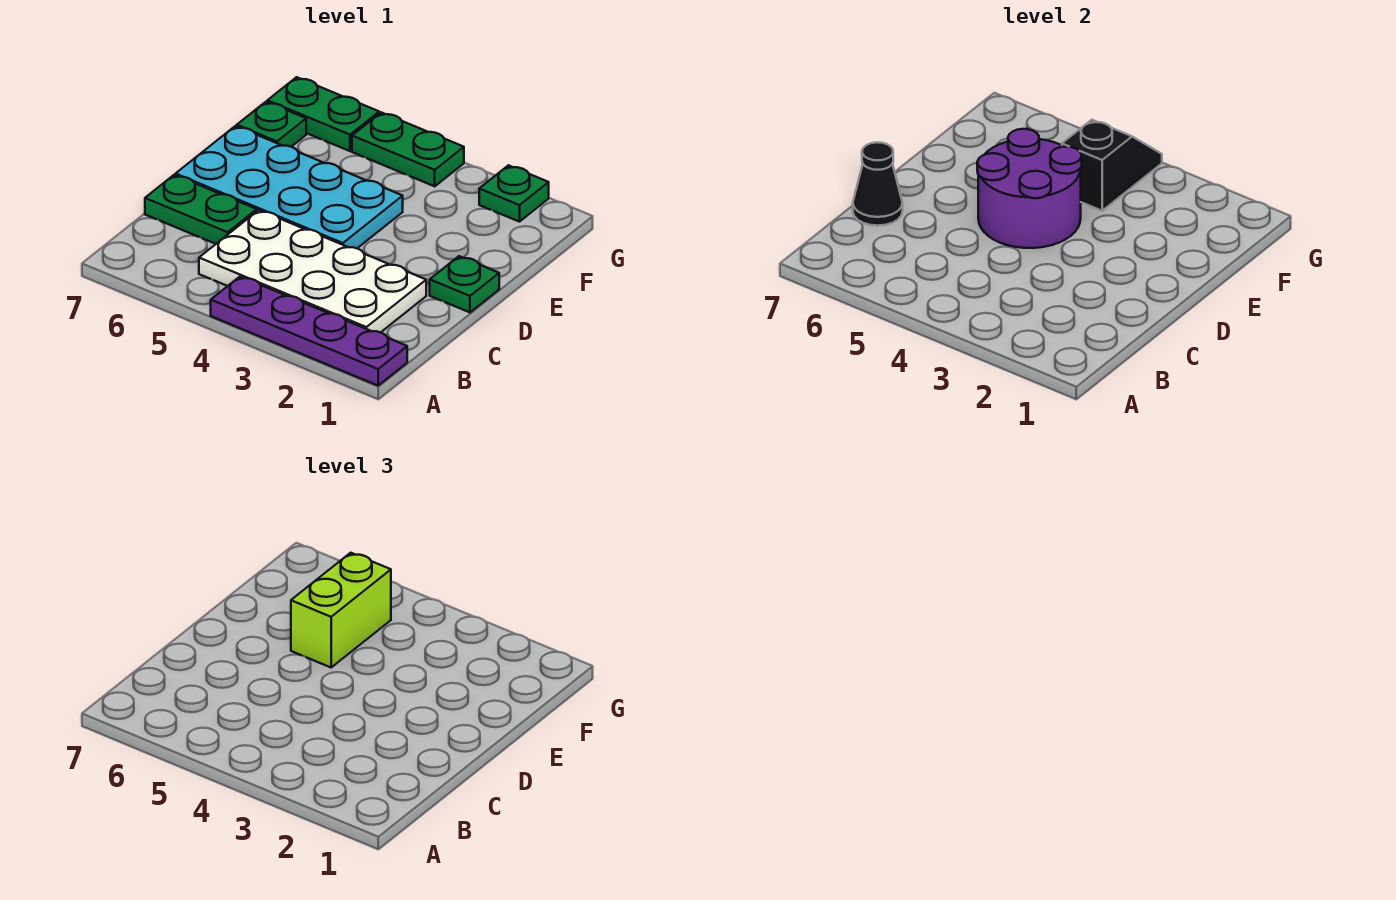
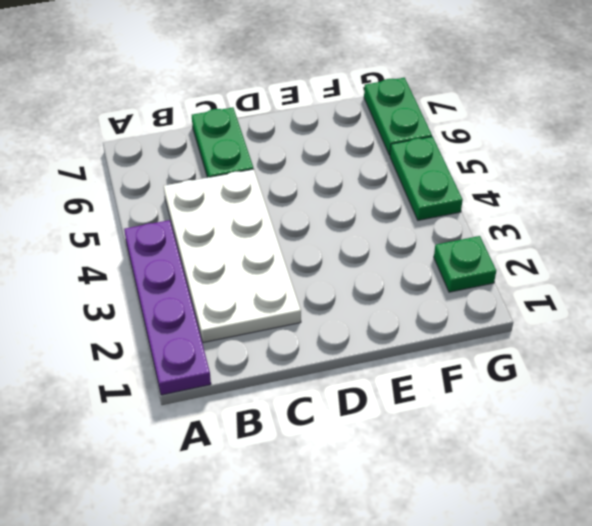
none -> green plate D1 level 1
none -> cyan plate D4:E7 level 1
none -> green plate F7 level 1

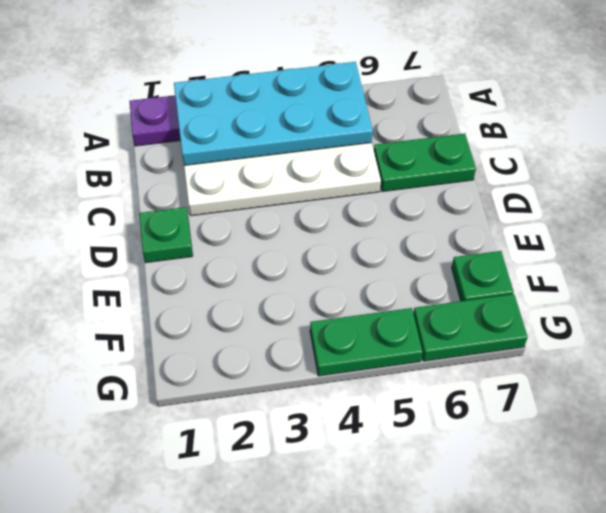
cyan plate A2:B5 level 2 -> cyan plate D4:E7 level 1
none -> green plate G2 level 1
none -> black cone C7 level 2
none -> purple round brick D4:E5 level 2

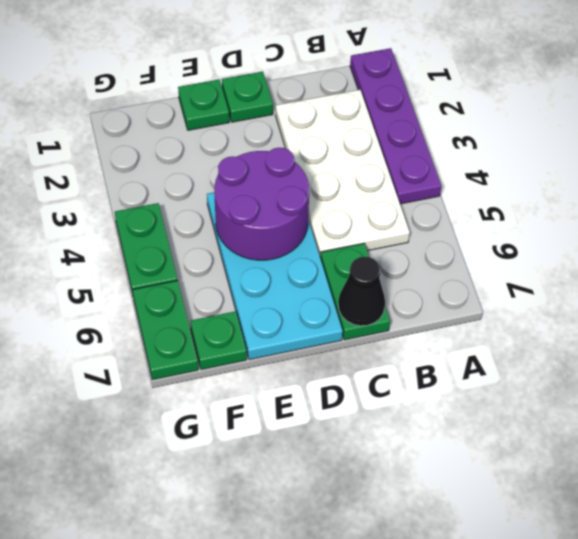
green plate E1 level 1 -> green plate G2 level 1
none -> black slope F4:G4 level 2 top F
none -> lime brick E5:F5 level 3

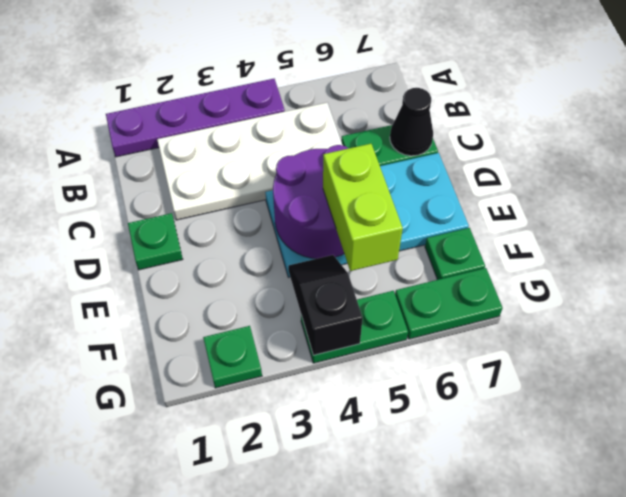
black slope F4:G4 level 2 top G -> black slope F4:G4 level 2 top F

